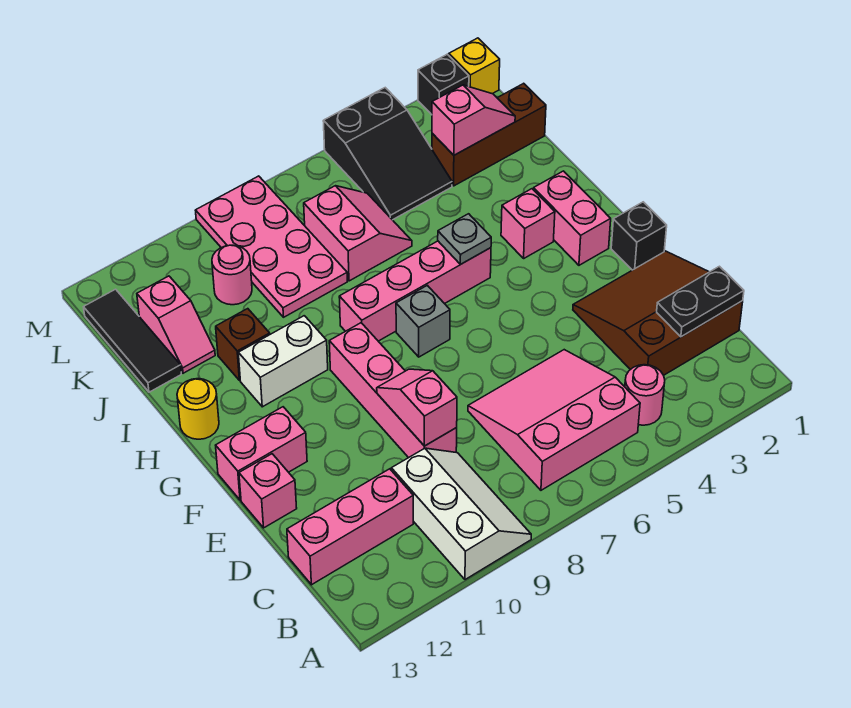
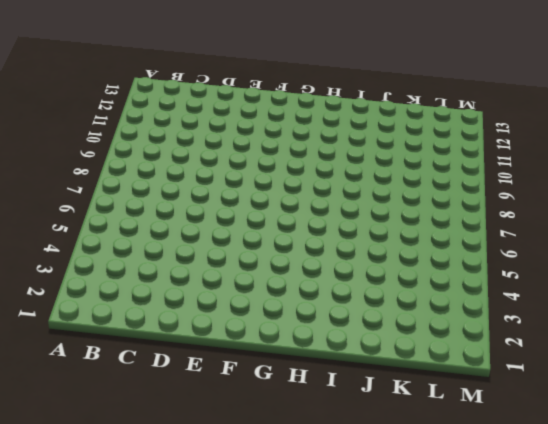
none -> white slope A9:C10 level 1 top 10
none -> pink round brick B4 level 1
none -> pink slope B5:D7 level 1 top B

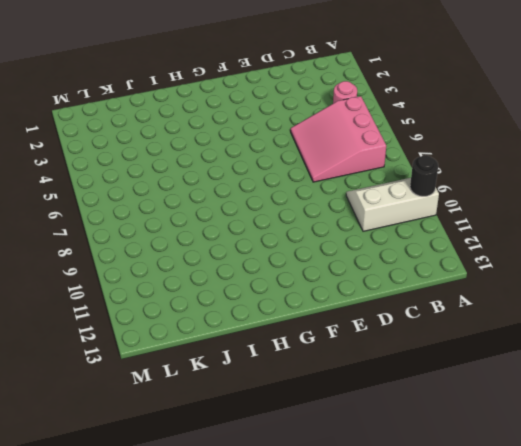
black round brick A10 level 2 -> none
none -> brown slope C1:E3 level 1 top C
none -> pink brick C11:C13 level 1
none -> pink brick D9:G9 level 1

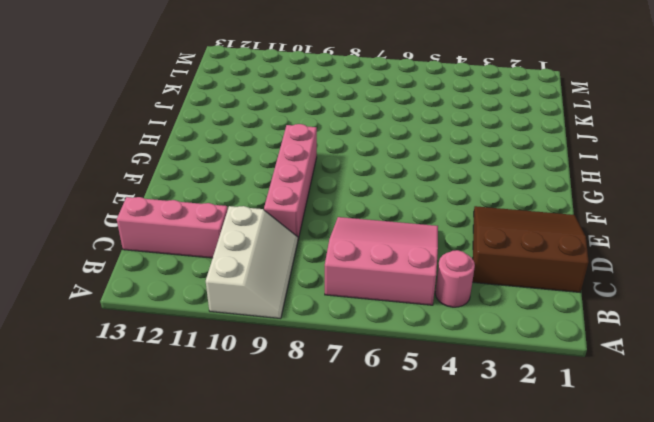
none -> pink brick E13 level 1
none -> black brick F1 level 1
none -> pink brick F12:F13 level 1

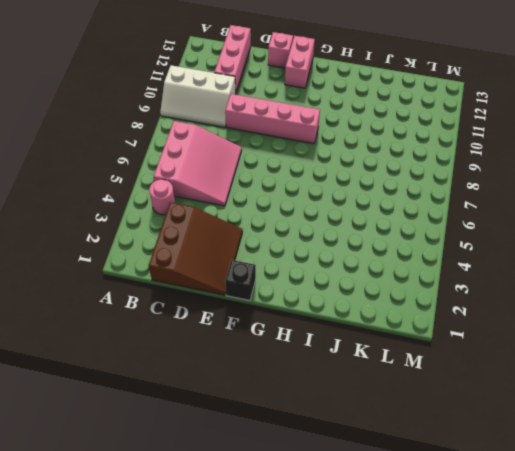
none -> pink brick G2:H2 level 1
none -> grey brick G7 level 1
none -> pink brick H3 level 1

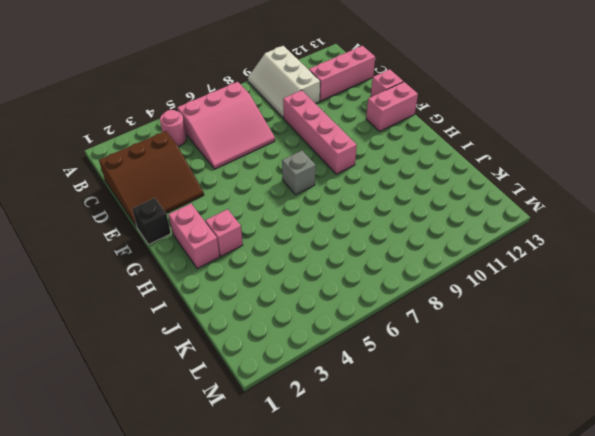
none -> pink brick H5:H8 level 1
none -> white brick H10:H11 level 1
none -> yellow round brick H13 level 1

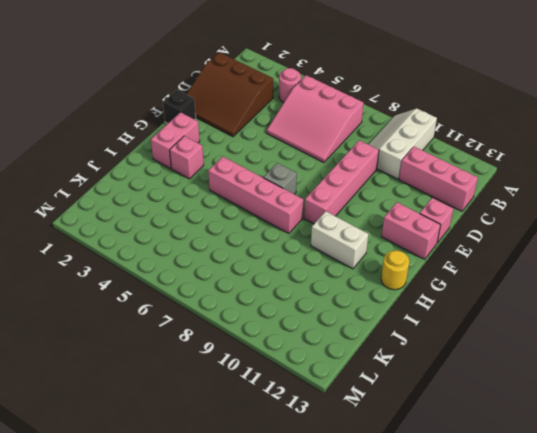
none -> brown brick I11 level 1
none -> pink slope J6:K7 level 1 top 7
none -> pink plate J8:M9 level 1

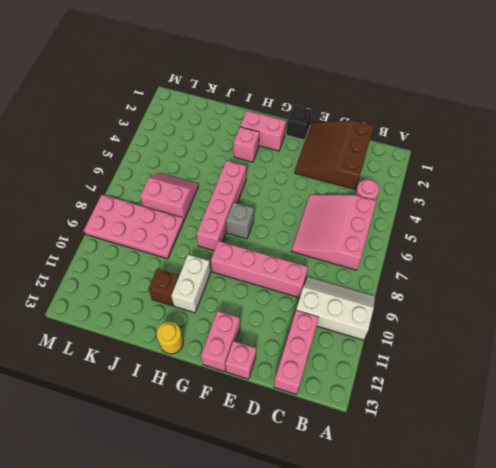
none -> pink slope J12:K12 level 1 top K
none -> black tile J13:L13 level 1
none -> brown brick K1:K3 level 1

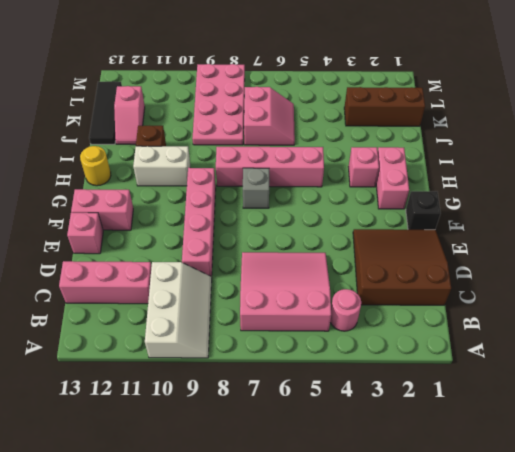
none -> black slope K4:M5 level 1 top M
none -> pink round brick K10 level 1
none -> yellow brick M1 level 1

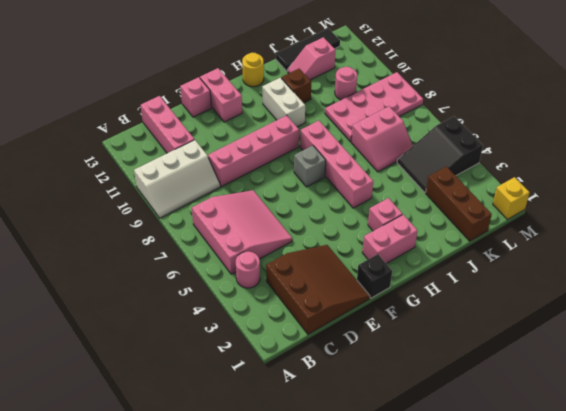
none -> black brick M2 level 1
none -> black plate C1:C2 level 2
none -> pink slope D9:E9 level 2 top D

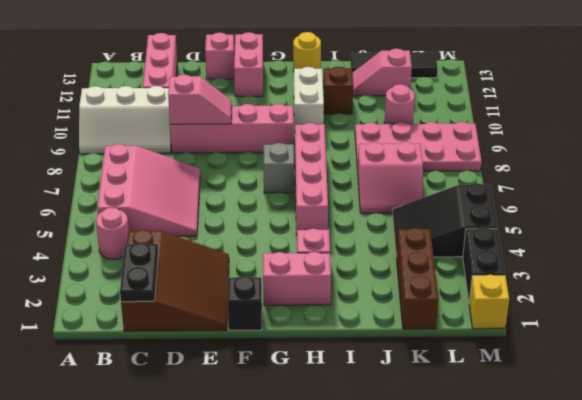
black brick M2:M3 level 1 -> black brick M2 level 1
none -> grey plate H5 level 2
none -> pink slope K2:K3 level 2 top 3

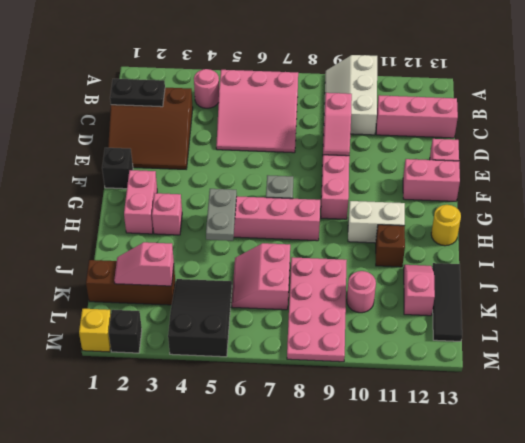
grey plate H5:I5 level 2 -> grey plate H5 level 2

